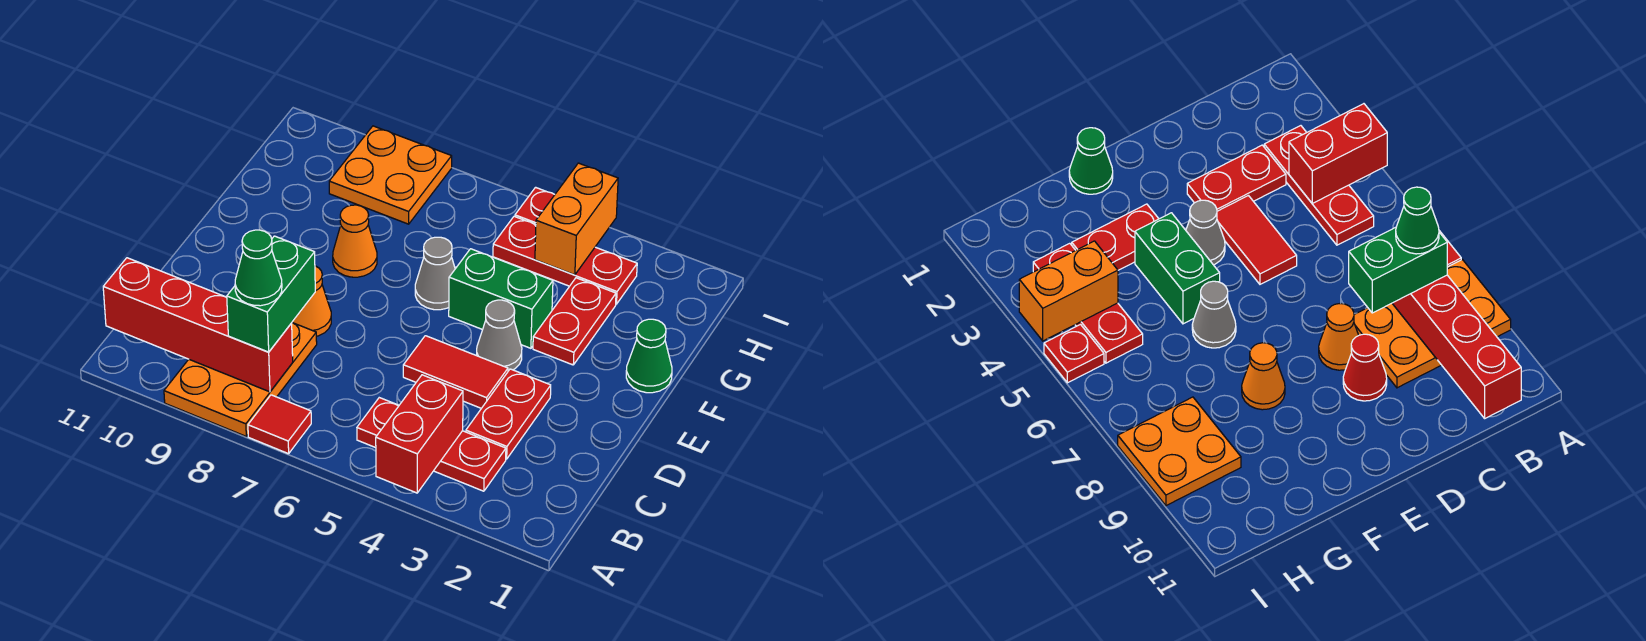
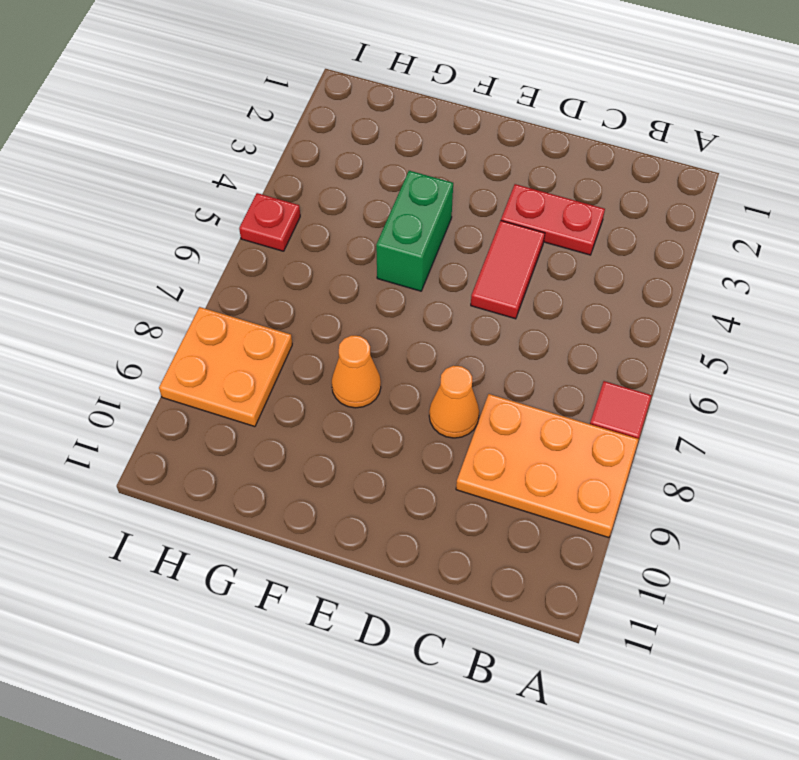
none -> red plate B3:B5 level 1
none -> red cone D9 level 1
none -> grey cone E4 level 1

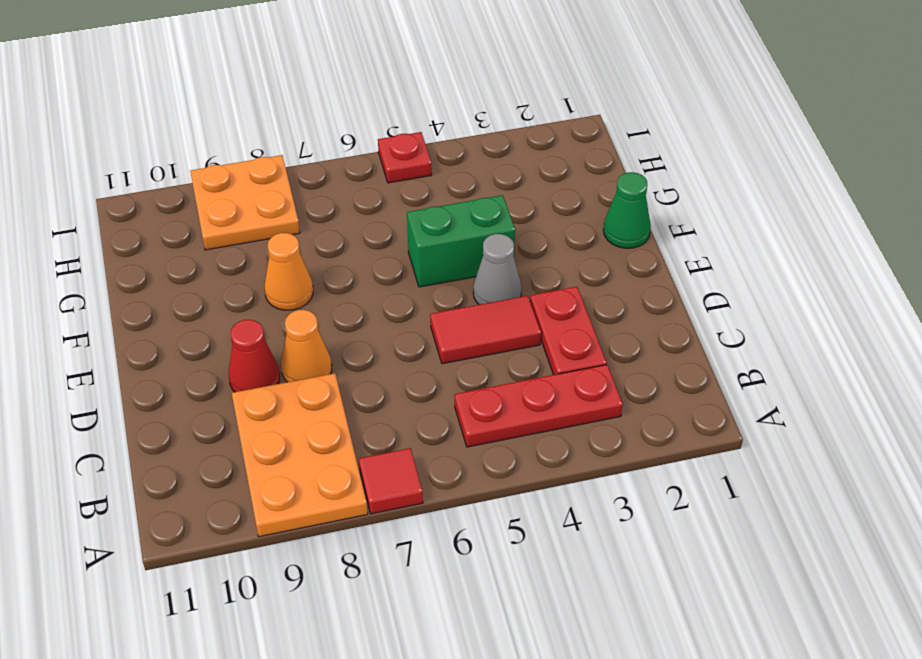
none -> red plate F3:G3 level 1
none -> grey cone F6 level 1
none -> red plate H3:H5 level 1

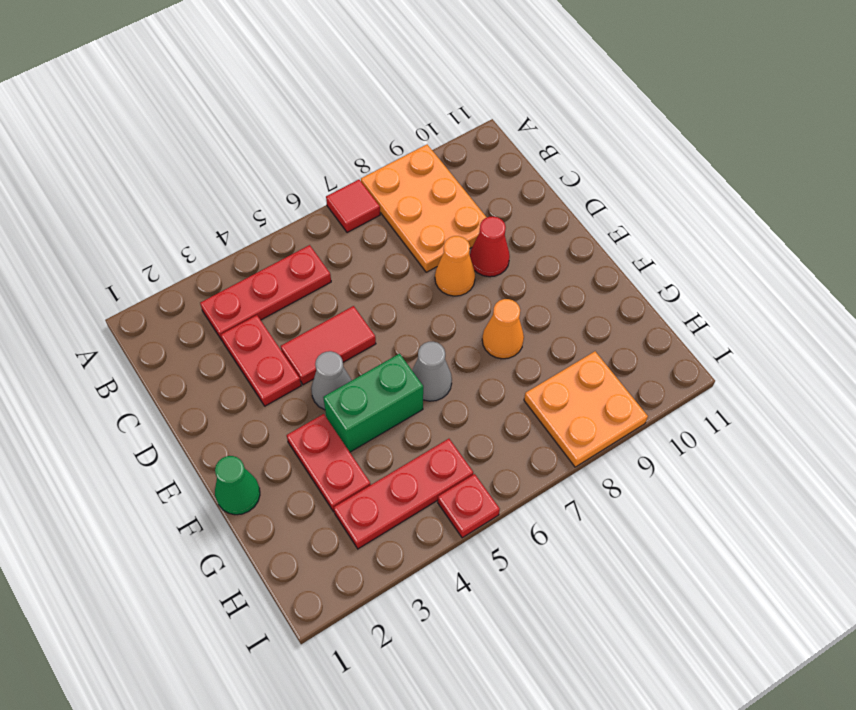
none -> red brick A4:B4 level 2
none -> red brick B8:B11 level 2
none -> orange brick H4:I4 level 2

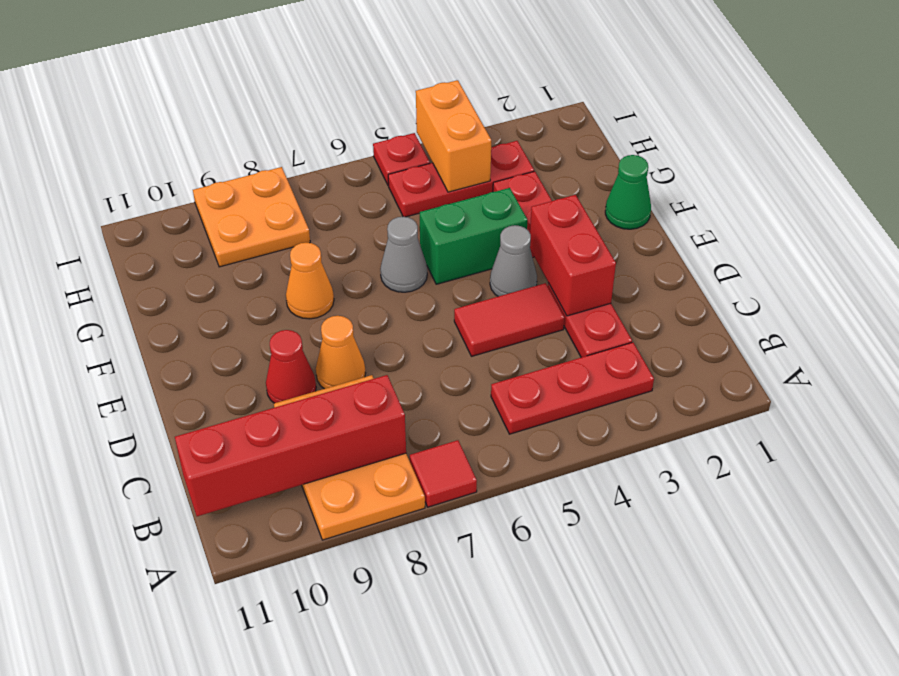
red brick D3:E3 level 2 -> red brick A4:B4 level 2
none -> green brick B8:C8 level 3
none -> green cone B8 level 4

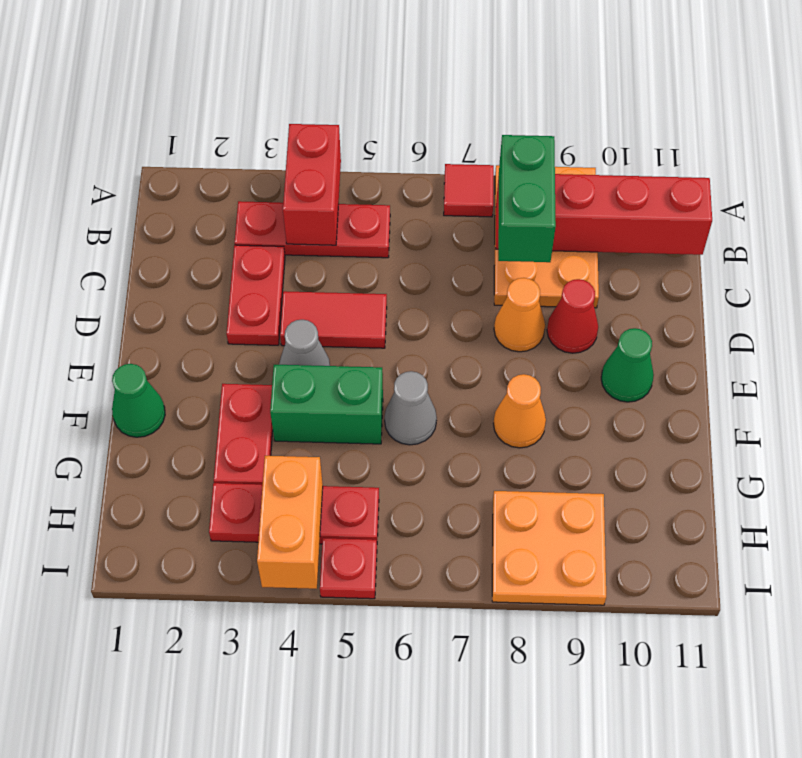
green cone E10 level 1 -> green cone B8 level 4

